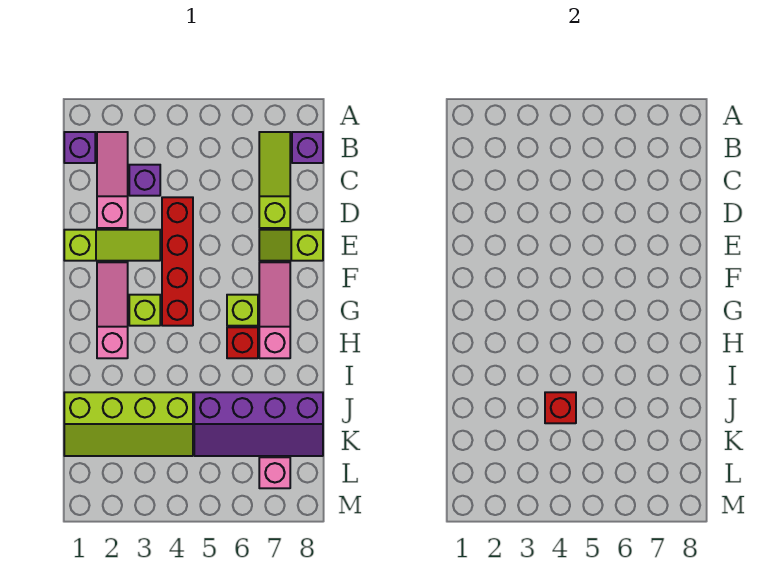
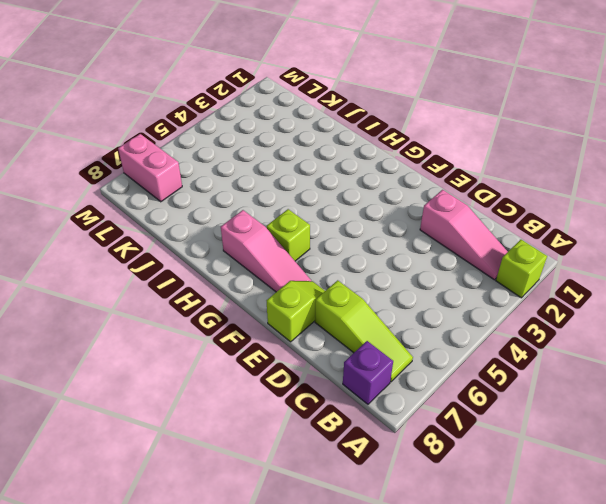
lime brick A2 level 1 -> lime brick G3 level 1
pink brick L7:M7 level 1 -> pink brick L7 level 1
none -> purple brick B1 level 1
none -> purple brick C3 level 1
none -> red brick D4:G4 level 1

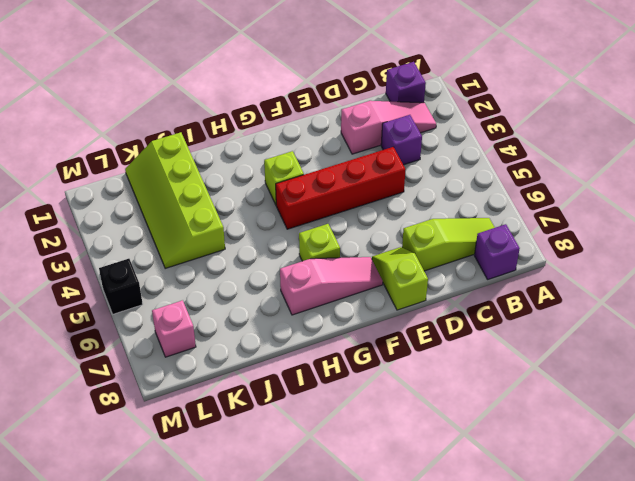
black brick M5 level 1 -> none
none -> lime slope E1:E3 level 1 top 1
none -> pink slope F2:H2 level 1 top H
none -> red brick H6 level 1

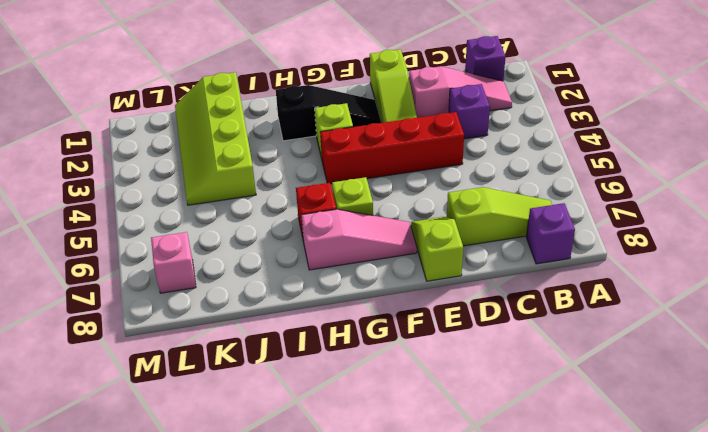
black slope F2:H2 level 1 top H -> pink slope F2:H2 level 1 top H
none -> purple slope J5:K8 level 1 top J
none -> red brick J4 level 2

